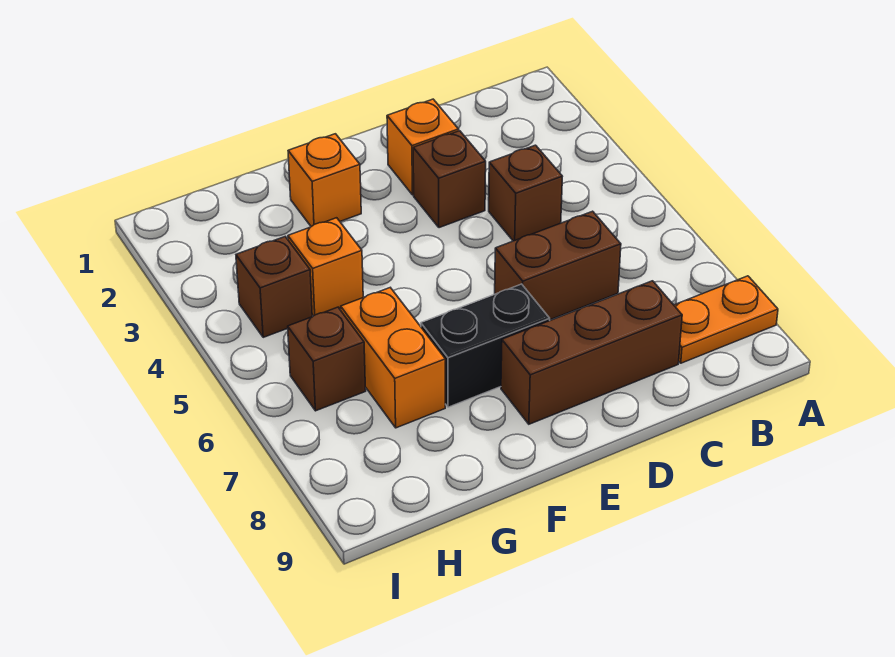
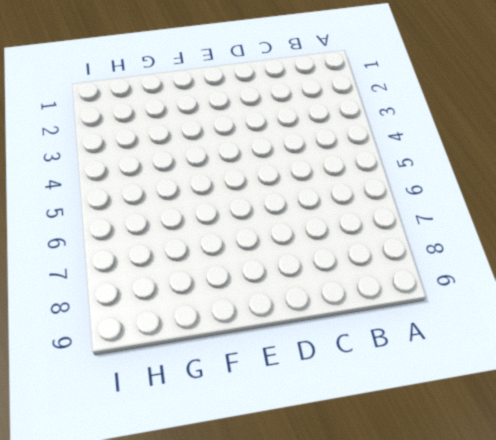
none -> orange plate A8:B8 level 1
none -> brown brick C4 level 1
none -> brown brick C6:D6 level 1

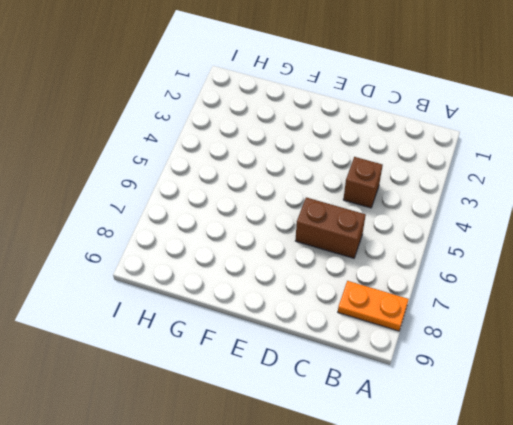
none -> brown brick C8:E8 level 1
none -> orange brick D2 level 1
none -> brown brick D3 level 1

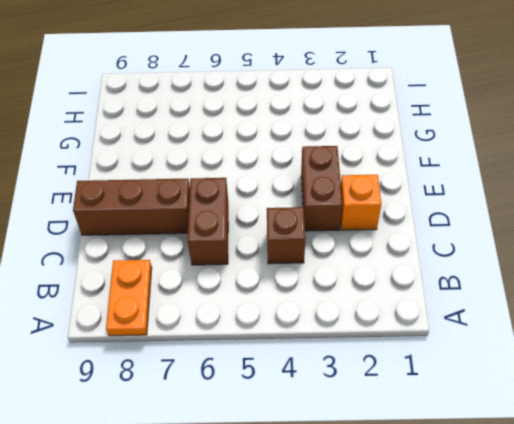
brown brick D3:E3 level 1 -> brown brick D3 level 1
brown brick D7:D9 level 1 -> brown brick C8:E8 level 1
none -> black brick E7:F7 level 1
none -> orange brick F2 level 1
none -> orange brick G4 level 1

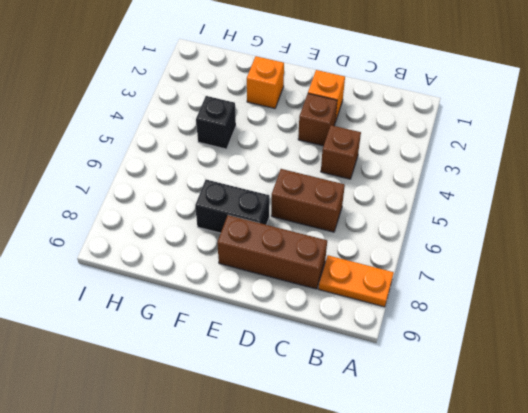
black brick G4 level 1 -> orange brick G4 level 1
none -> orange brick G6:G7 level 1
none -> brown brick H4 level 1
none -> brown brick H6 level 1

